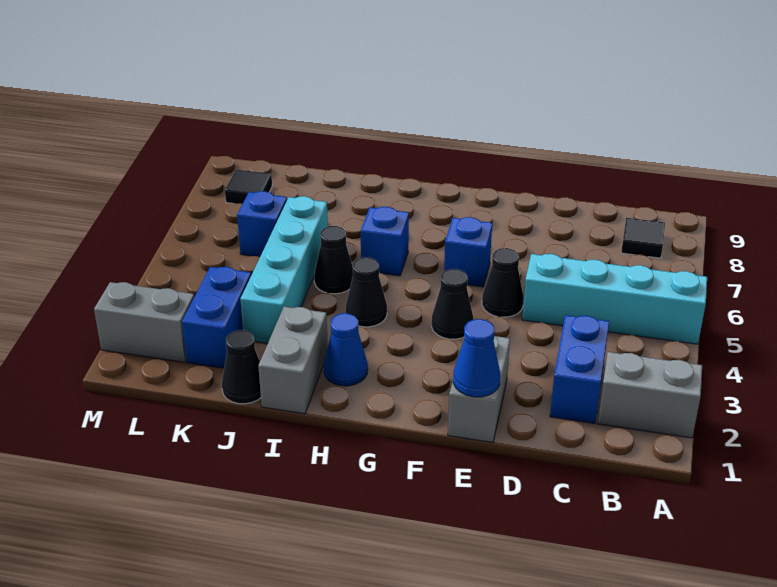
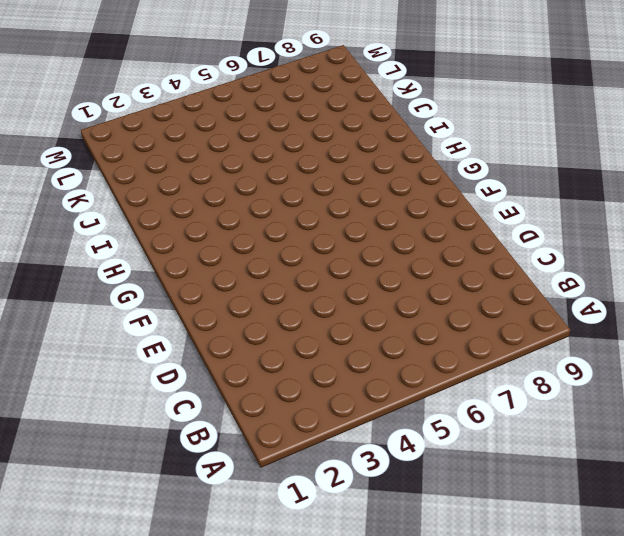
none -> grey brick A2:B2 level 1
none -> cyan brick A5:D5 level 1
none -> black tile B8 level 1

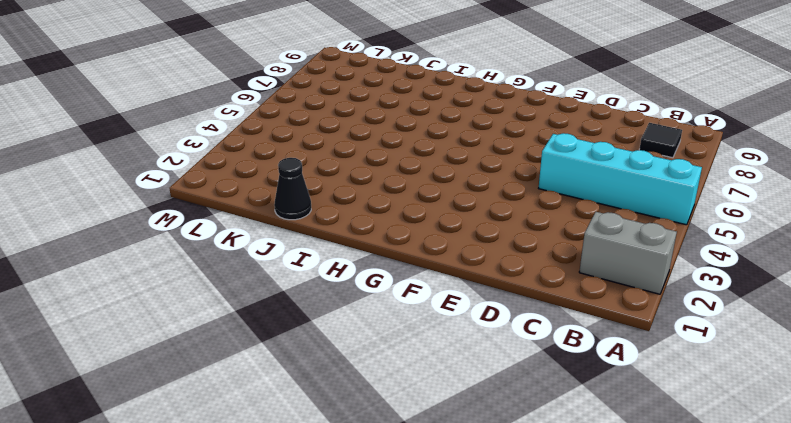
none -> blue brick C2:C3 level 1
none -> grey brick E1:E2 level 1
none -> black cone E5 level 1

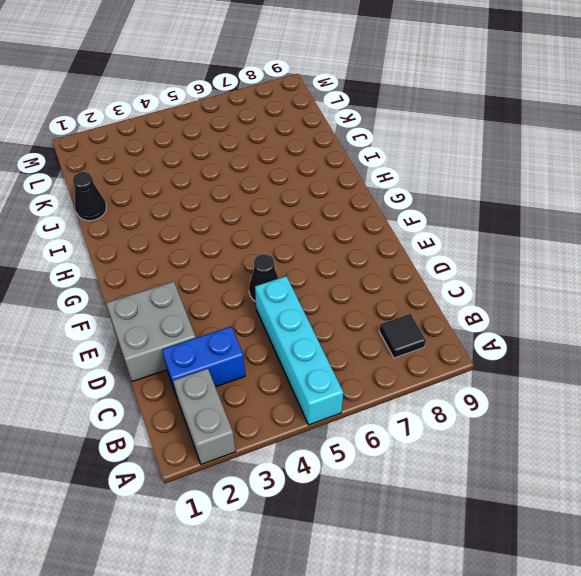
grey brick D1:E2 level 1 -> grey brick E1:E2 level 1
none -> black cone F4 level 1
none -> blue brick F6 level 1
none -> blue cone H2 level 1

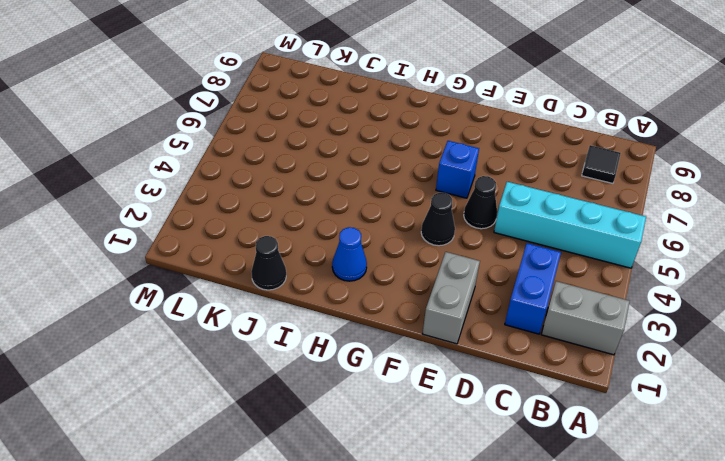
none -> black cone H4 level 1
none -> blue brick H6 level 1
none -> grey brick I1:I2 level 1

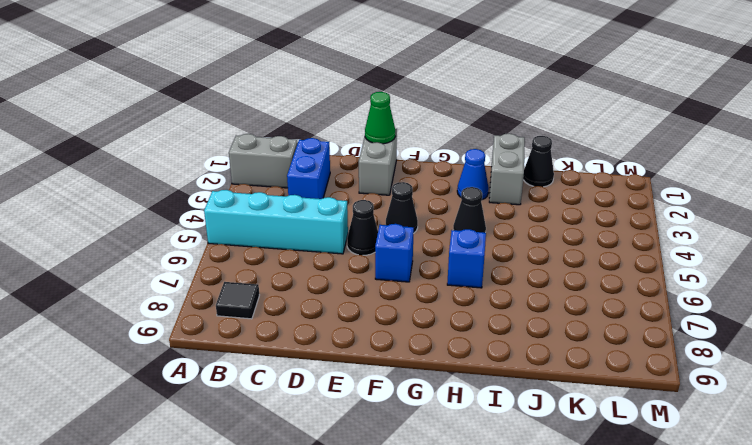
green cone E1 level 2 -> blue cone E1 level 2
none -> black cone I5 level 1
none -> cyan brick J3:J6 level 1
none -> blue brick K2:K3 level 1

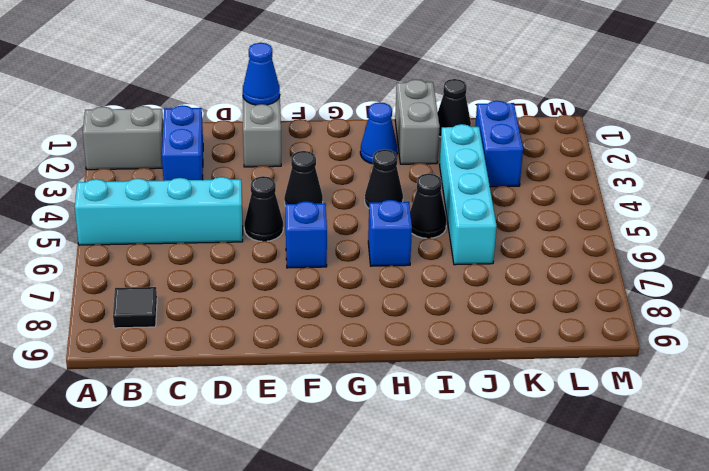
none -> blue brick K6 level 1
none -> grey brick L2:M2 level 1
none -> black tile L8 level 1

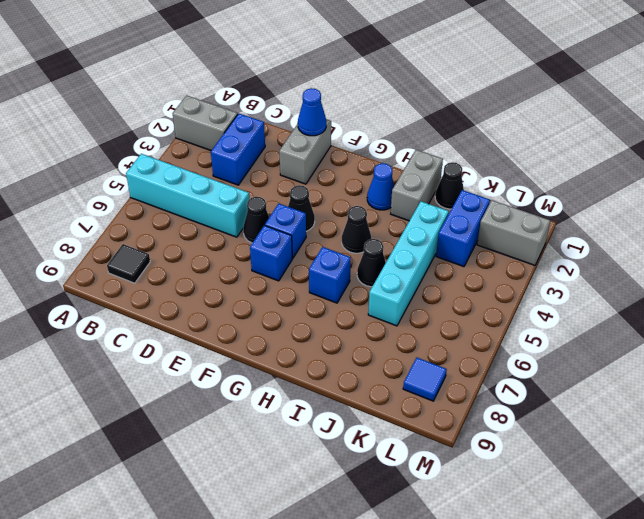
blue brick F5 level 1 -> blue brick K6 level 1
blue tile L8 level 1 -> black tile L8 level 1

